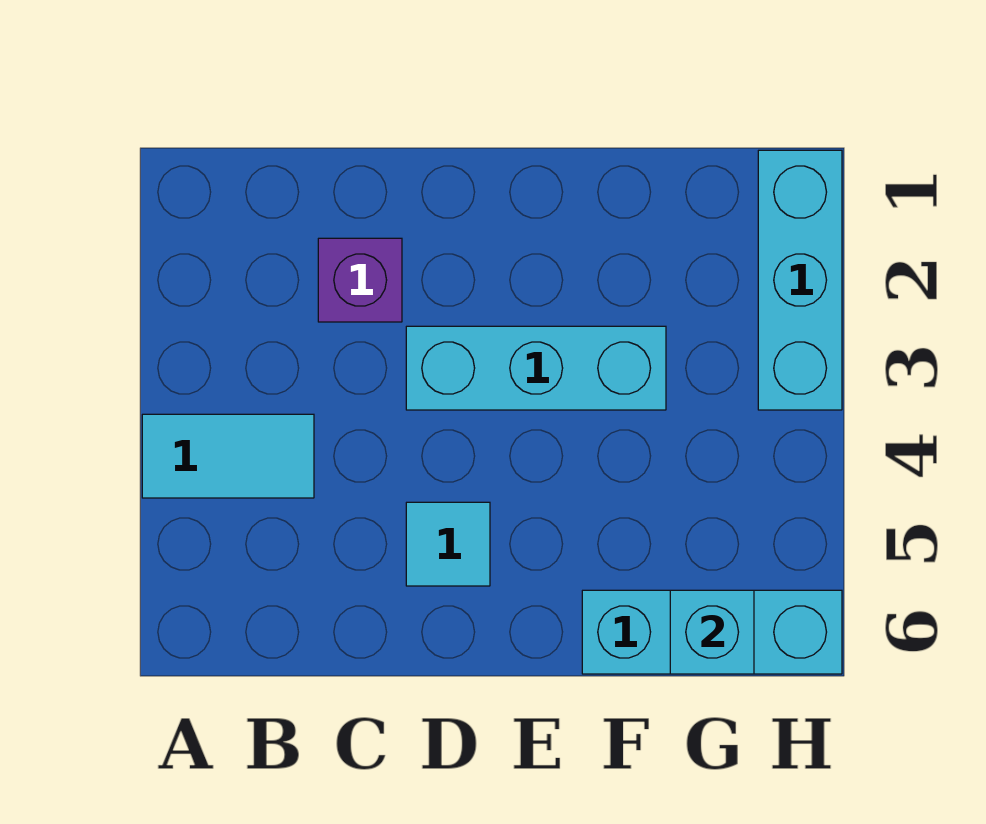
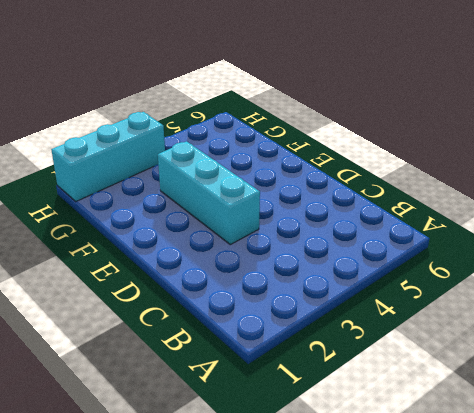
none -> cyan tile A4:B4 level 1
none -> purple brick C2 level 1

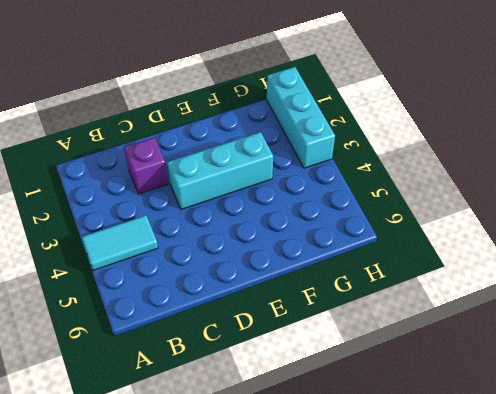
none -> cyan tile D5 level 1
none -> cyan brick F6:H6 level 1

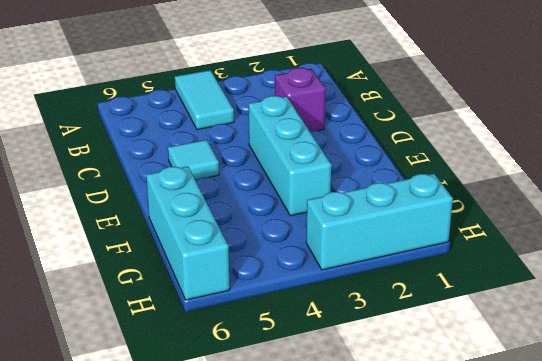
none -> cyan brick G6 level 2

